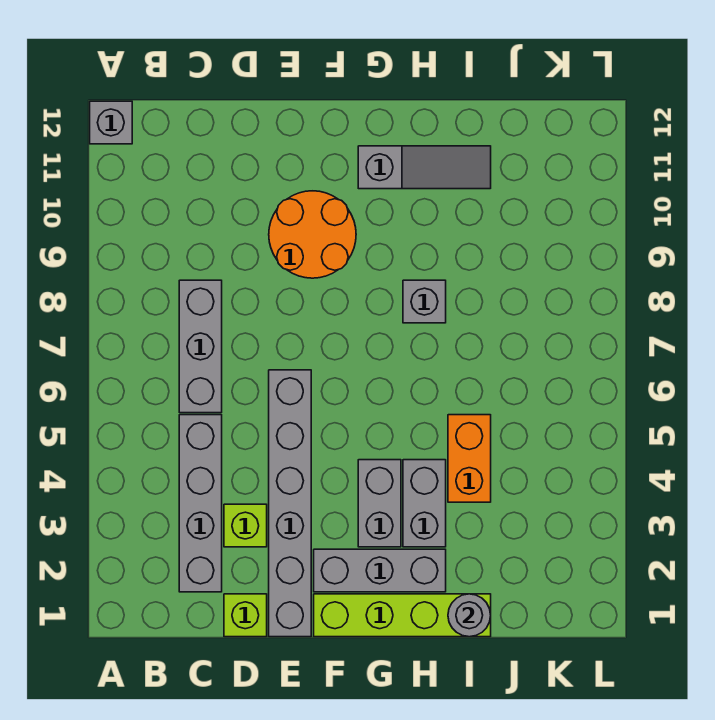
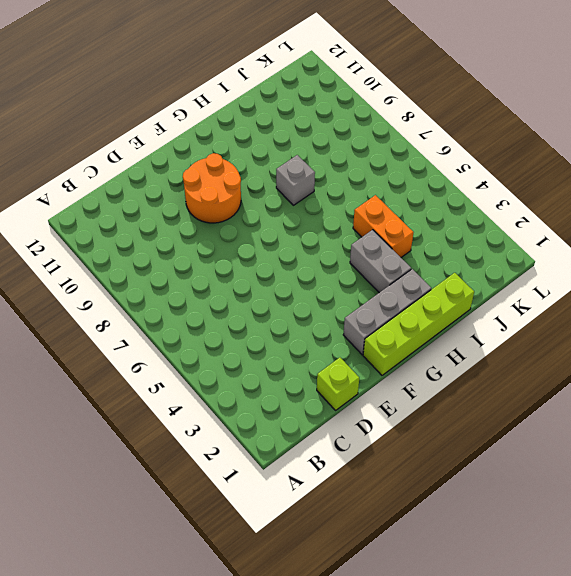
none -> grey brick A12 level 1
none -> grey brick C2:C5 level 1
none -> grey brick C6:C8 level 1

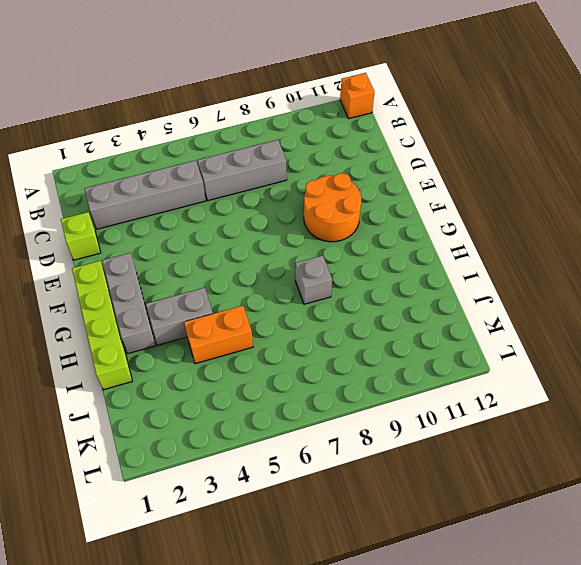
orange brick A12 level 1 -> grey brick A12 level 1
none -> lime brick D3 level 1
none -> grey brick E1:E6 level 1
none -> grey brick G3:G4 level 1

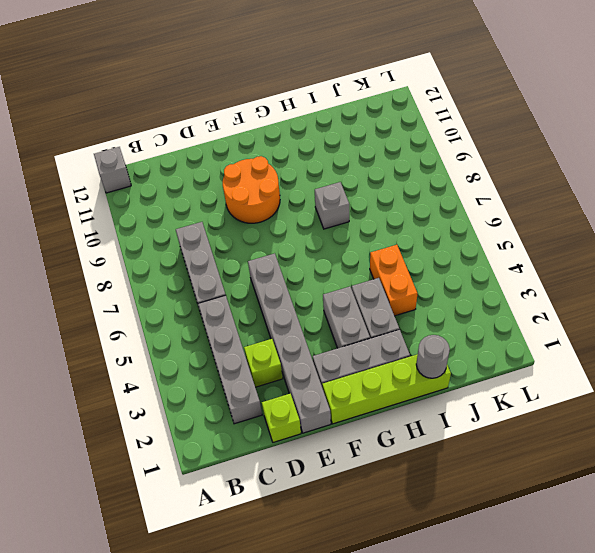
none -> grey slope G11:I11 level 1 top G

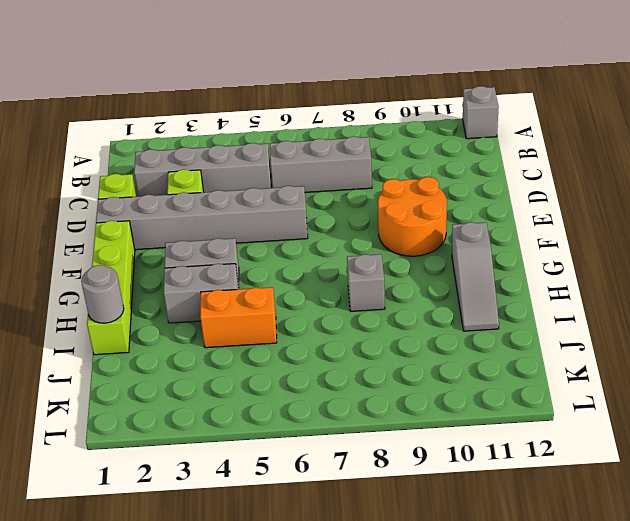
none -> grey brick F2:H2 level 1

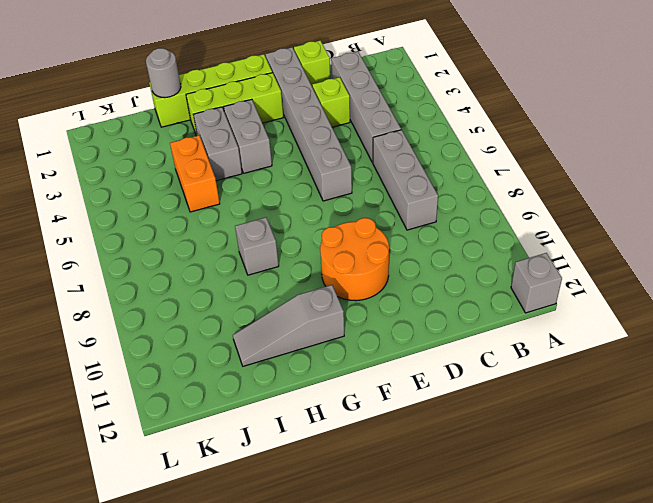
lime brick F2:H2 level 1 -> grey brick F2:H2 level 1

